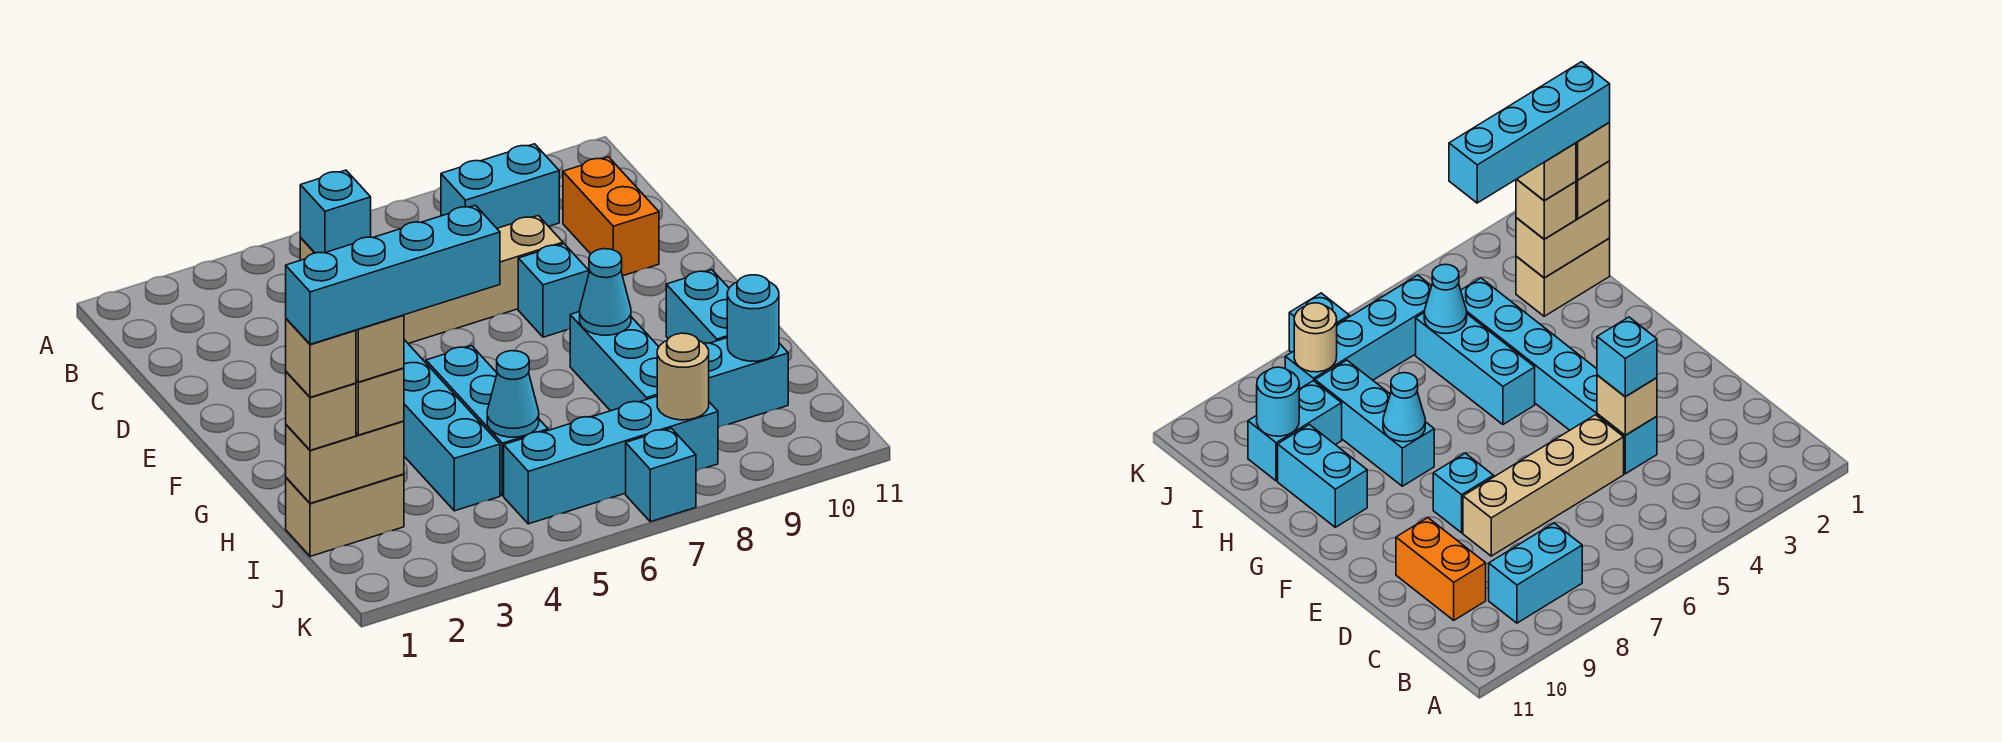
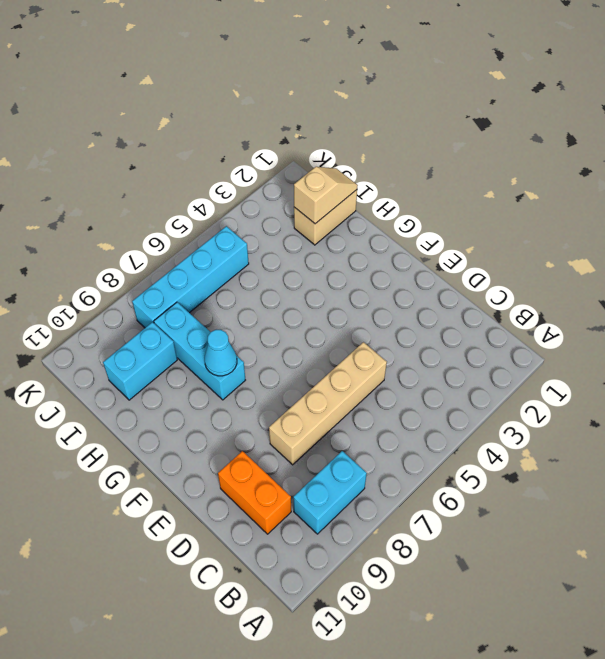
tan slope I1:I2 level 2 top 2 -> tan brick I1:I2 level 2
none -> cyan brick D4:I4 level 1
none -> cyan brick E8 level 1
none -> cyan brick G5:I5 level 1

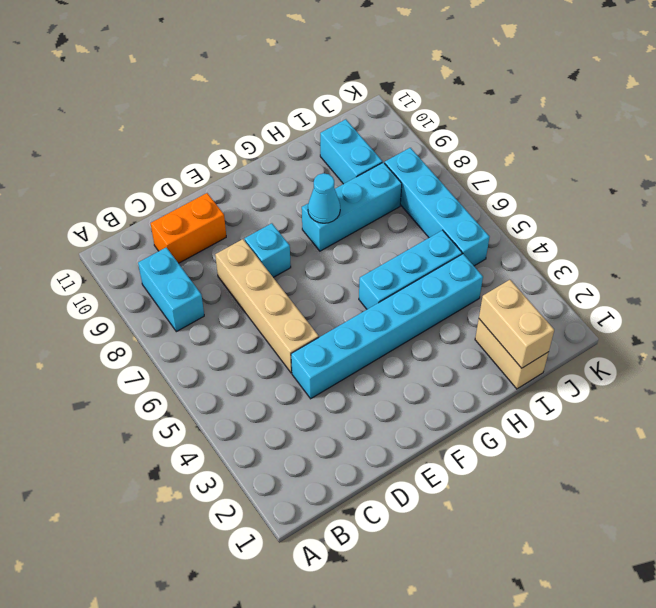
none -> cyan brick G10:H10 level 1
none -> cyan brick K7 level 1
none -> tan brick D4 level 2

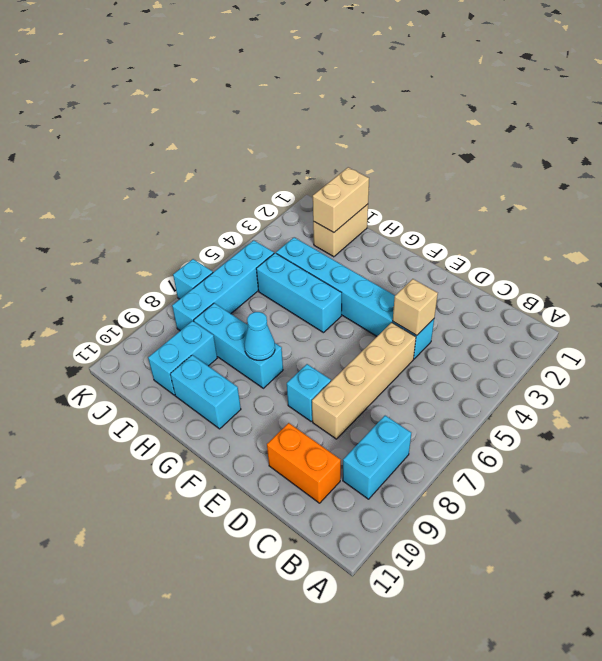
none -> cyan cone I5 level 2
none -> cyan round brick I10 level 2
none -> tan round brick J8 level 2

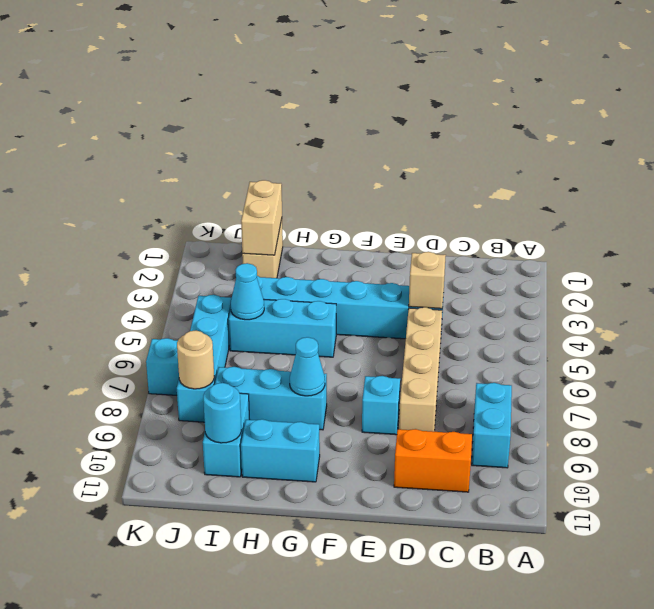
none -> cyan brick D4 level 3
none -> tan brick I1 level 3
none -> tan brick I2 level 3

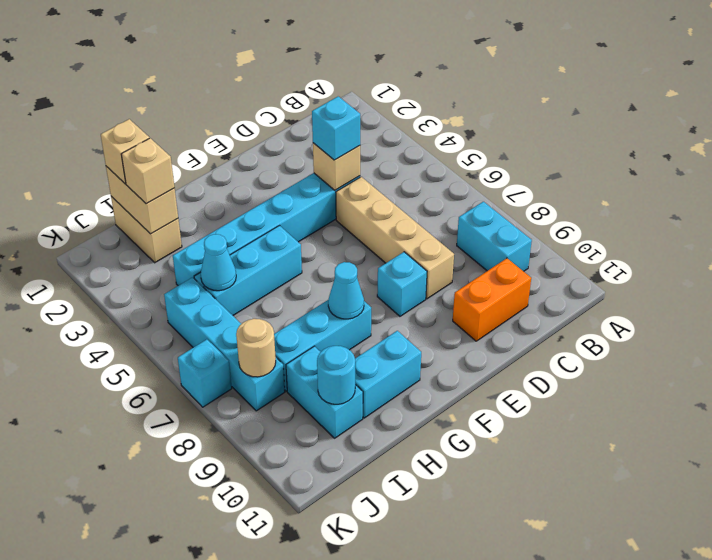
none -> tan brick I1 level 4
none -> tan brick I2 level 4
none -> cyan brick I1:I4 level 5

